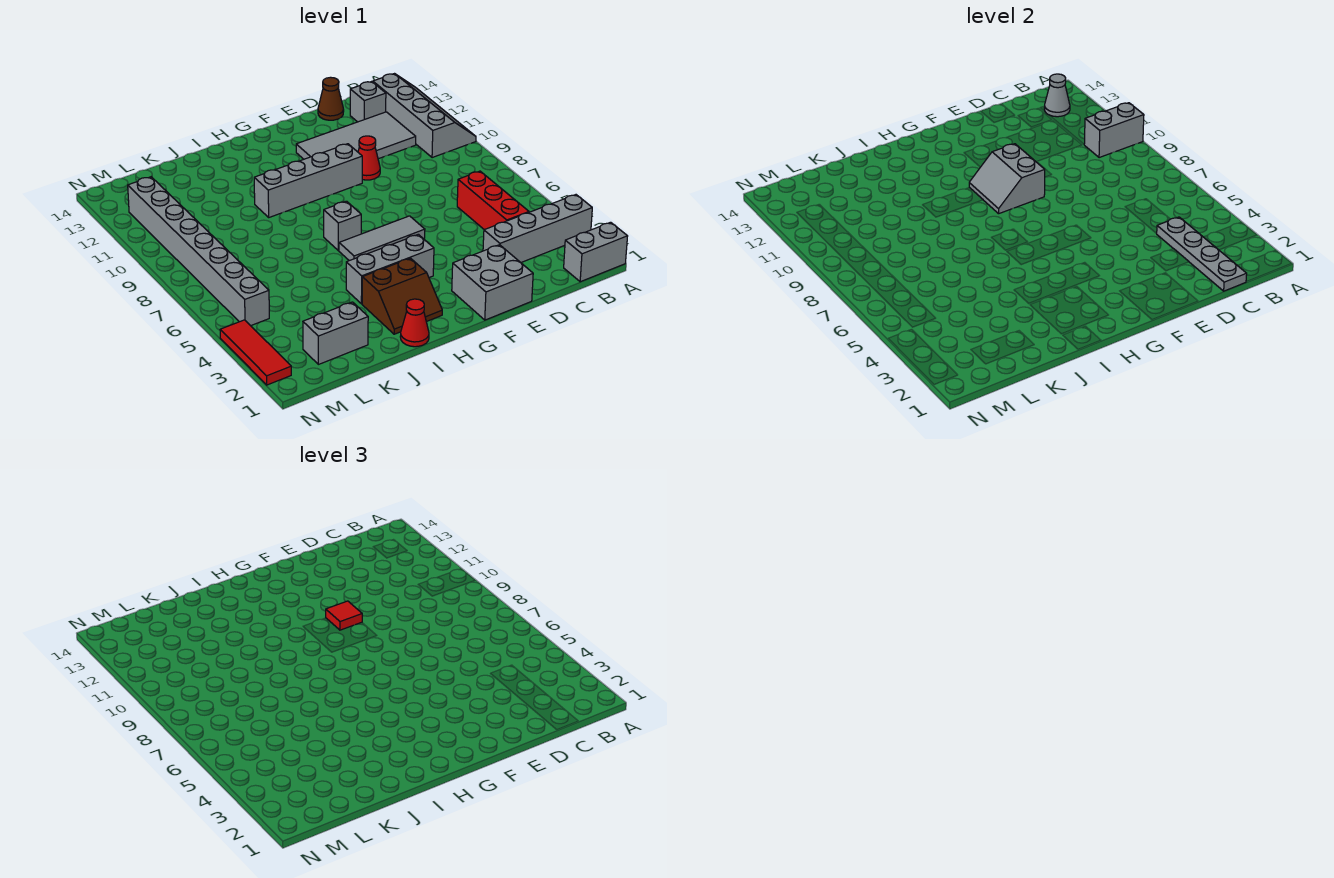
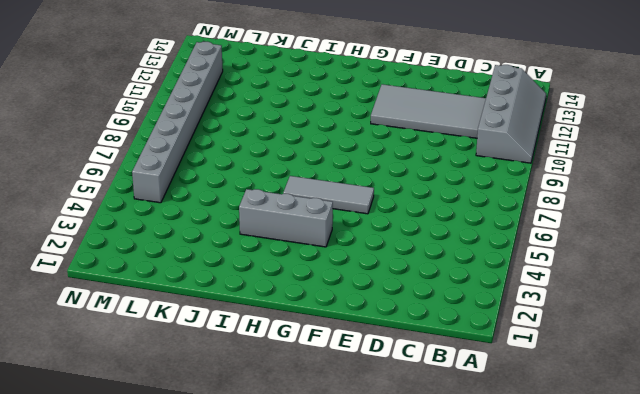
none -> grey brick A1:B1 level 1
none -> grey brick A3:D3 level 1
none -> red brick C4:C6 level 1

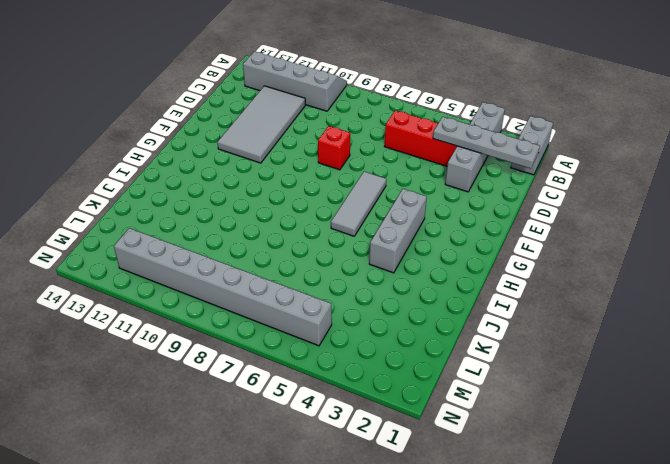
red brick E8 level 1 -> none
none -> grey brick C13 level 1
none -> brown cone D14 level 1
none -> grey brick E1:F2 level 1

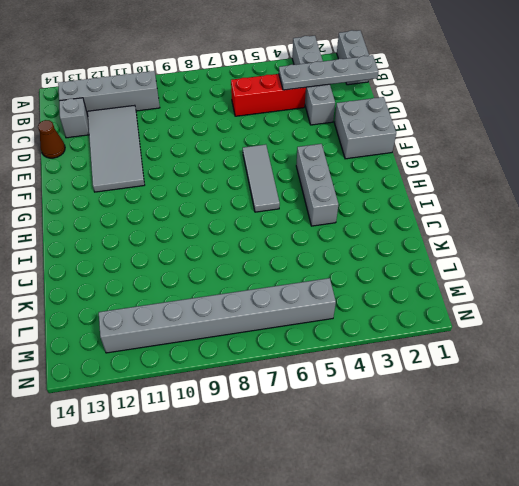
none -> red cone E10 level 1
none -> grey brick F10:I10 level 1
none -> brown slope H2:I3 level 1 top 3

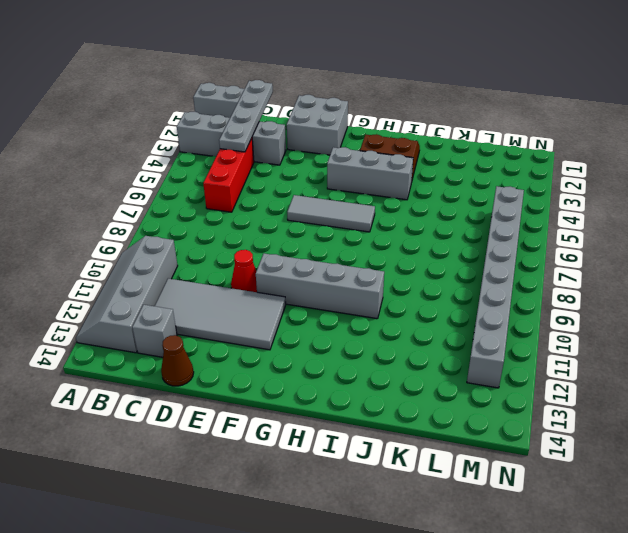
none -> grey brick H7 level 1
none -> red cone I1 level 1
none -> grey brick K2:L2 level 1

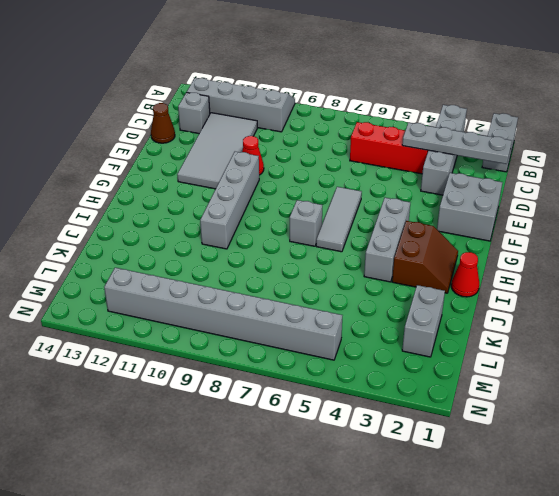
none -> red tile N2:N4 level 1
none -> grey brick A10:B10 level 2
none -> grey cone B13 level 2

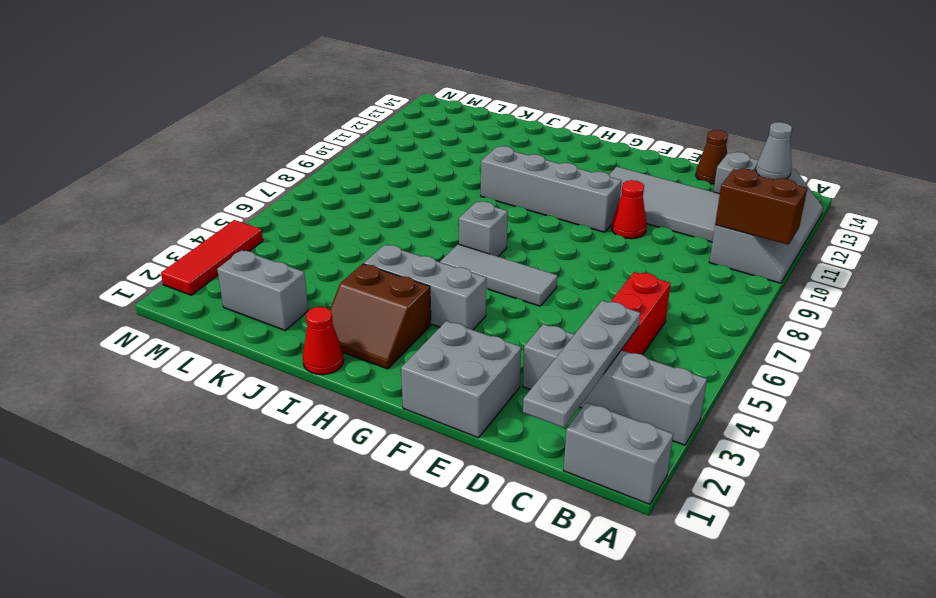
brown brick A10:B10 level 2 -> grey brick A10:B10 level 2
none -> grey brick M5:M12 level 1
none -> grey slope F9:G10 level 2 top F
none -> red tile F10 level 3

